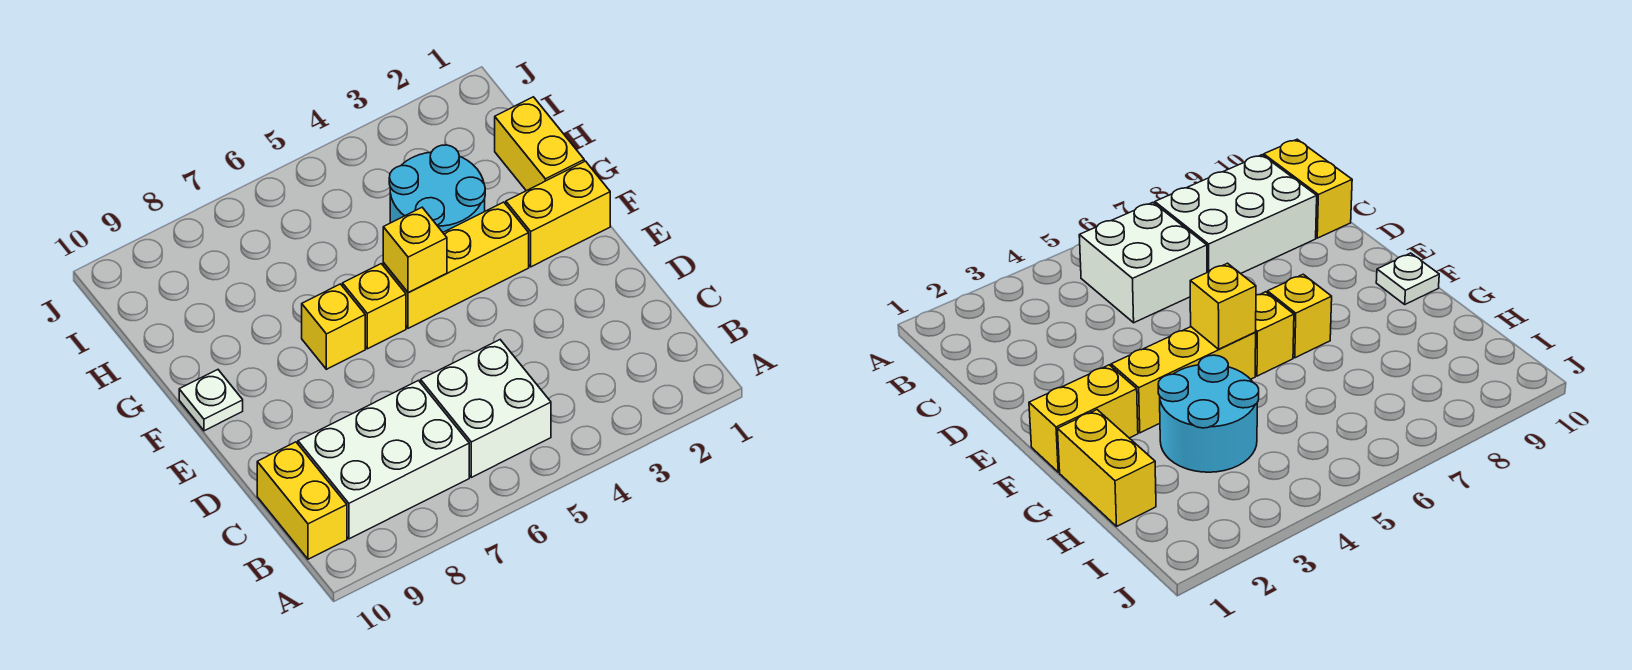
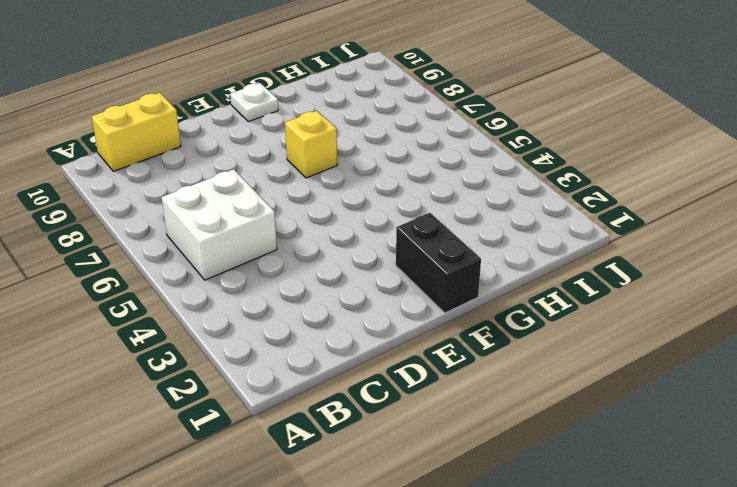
black brick F1:F2 level 1 -> yellow brick F1:F2 level 1
none -> white brick B7:C9 level 1
none -> yellow brick F3:F5 level 1

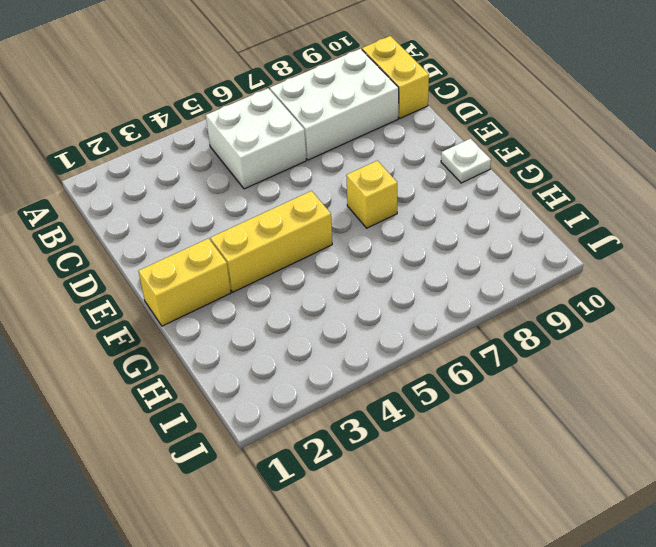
none -> yellow brick F6 level 1
none -> yellow brick G1:H1 level 1

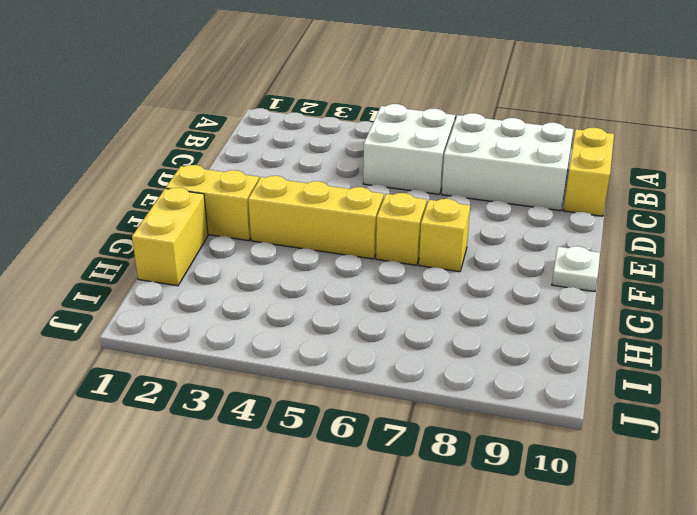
none -> cyan round brick G3:H4 level 1
none -> yellow brick F5 level 2

